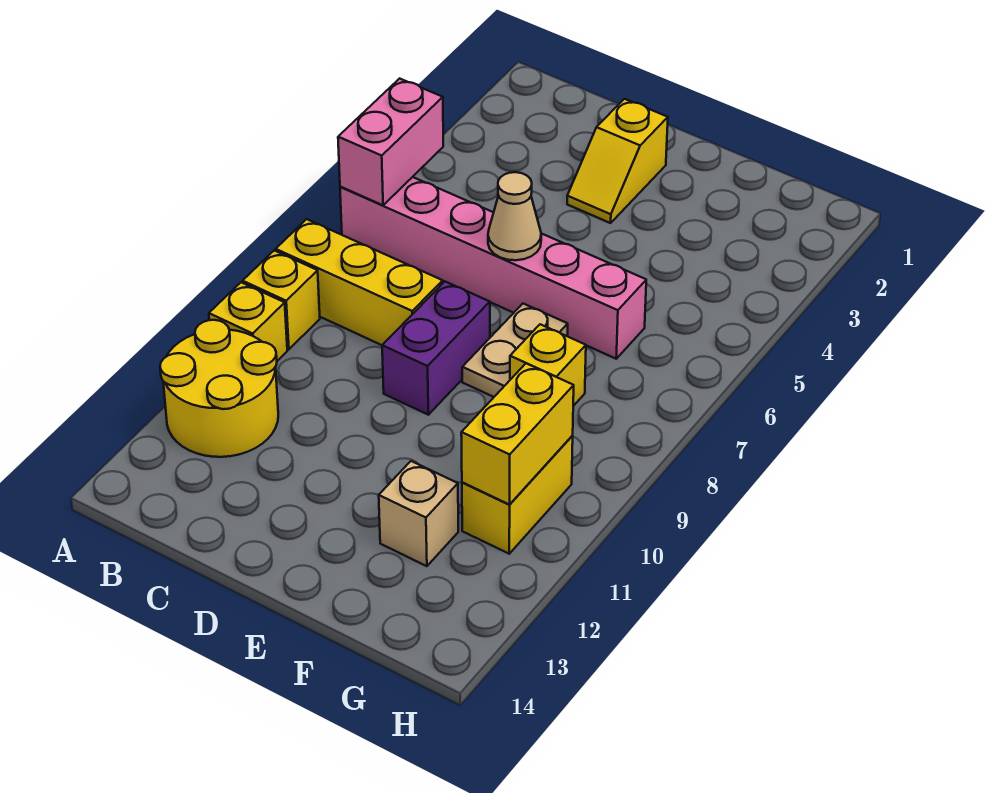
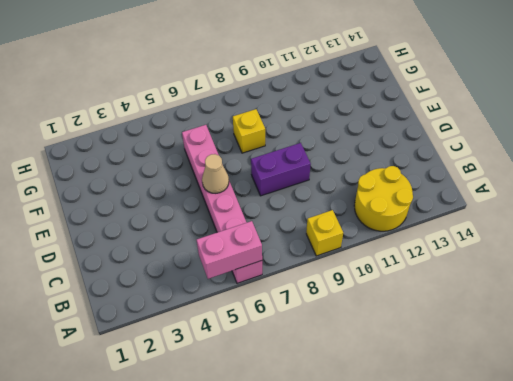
none -> yellow brick A8:C8 level 1
none -> yellow brick A10 level 1
none -> yellow slope D2:D3 level 1 top 2

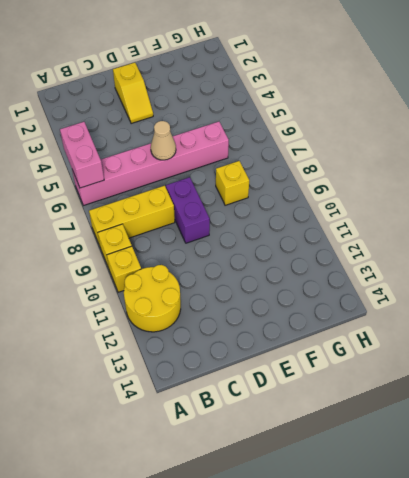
none -> tan plate E7:E8 level 1
none -> tan brick F12 level 1
none -> yellow brick G10:G11 level 1

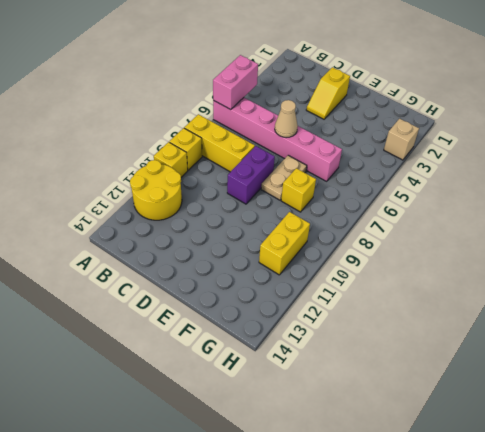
tan brick H3 level 1 -> tan brick F12 level 1
none -> yellow brick G10:G11 level 2

